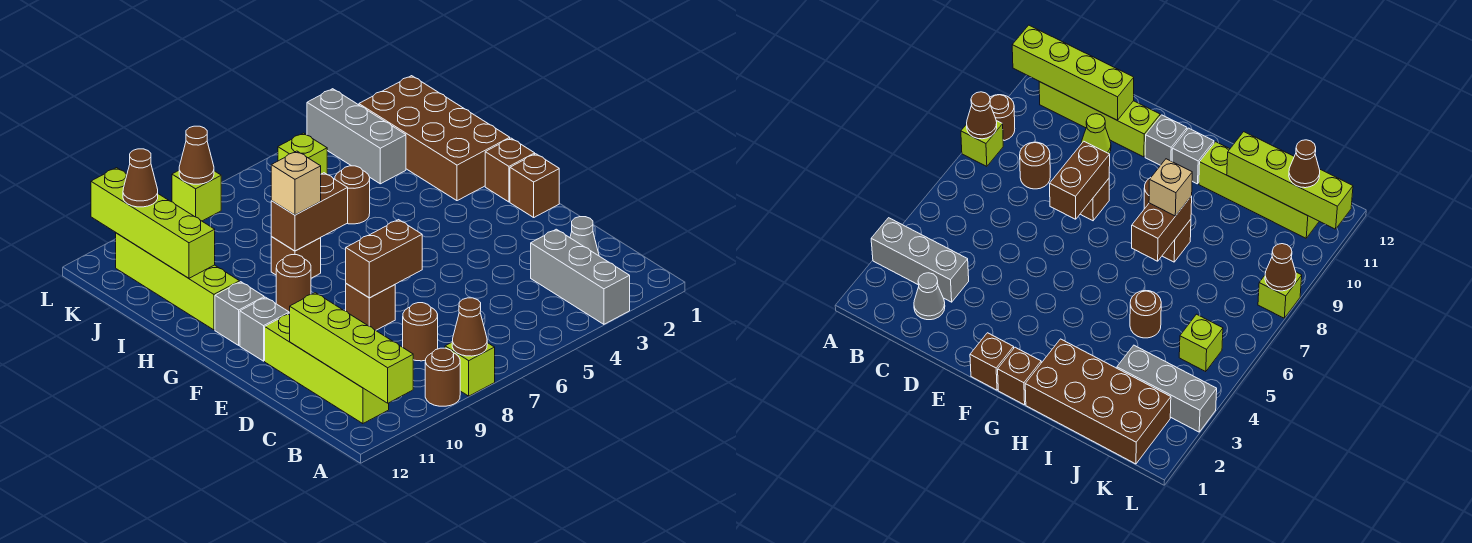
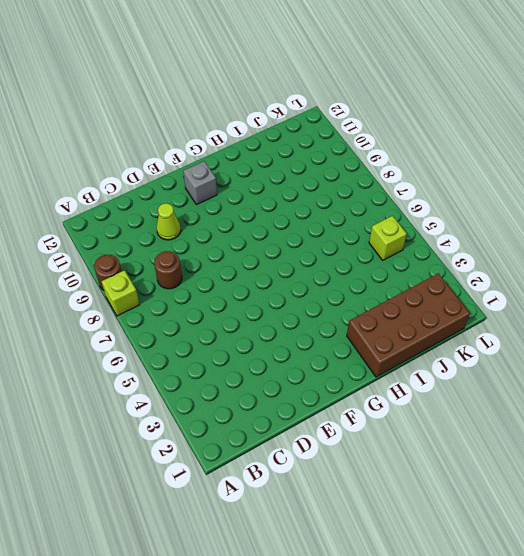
none -> grey brick A3:C3 level 1
none -> lime brick B11:E11 level 1
none -> grey cone C2 level 1

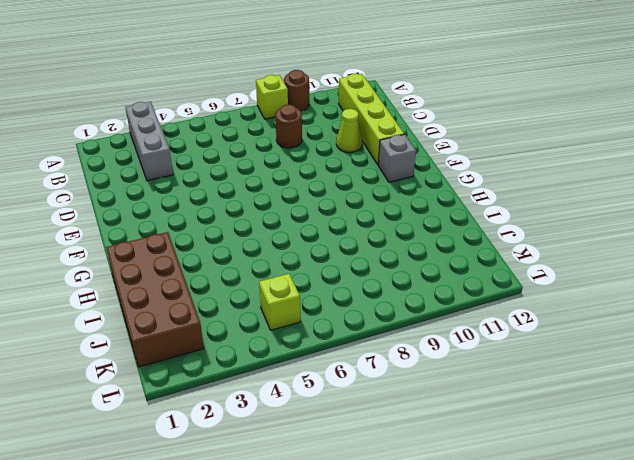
none -> grey cone C2 level 1
none -> brown brick E8 level 1
none -> brown brick F1 level 1

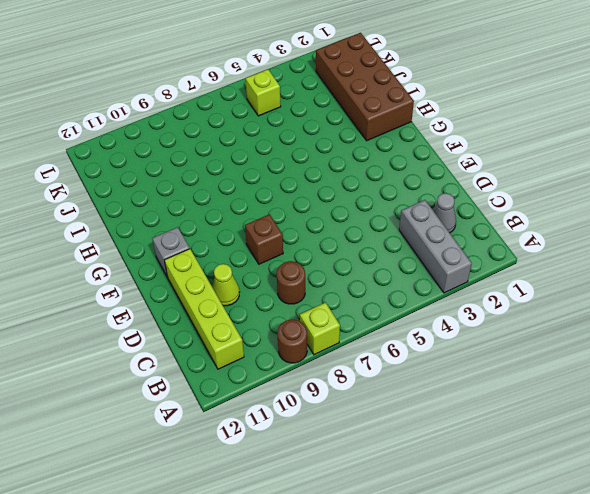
none -> brown brick F1 level 1
none -> brown brick G1 level 1
none -> brown round brick G9 level 1

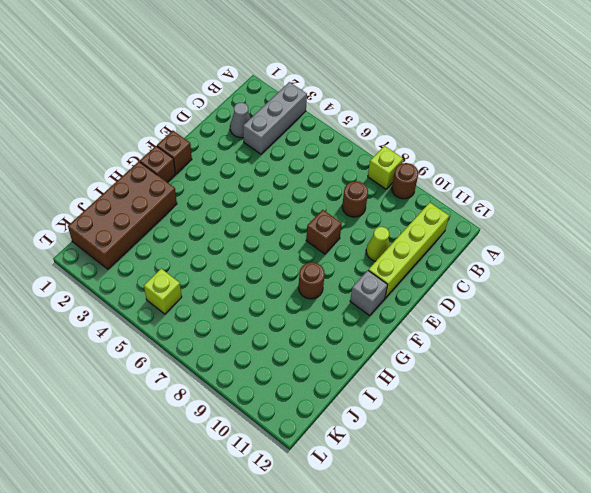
none -> grey brick G11 level 1
none -> brown brick H8 level 1
none -> lime brick H11:K11 level 1

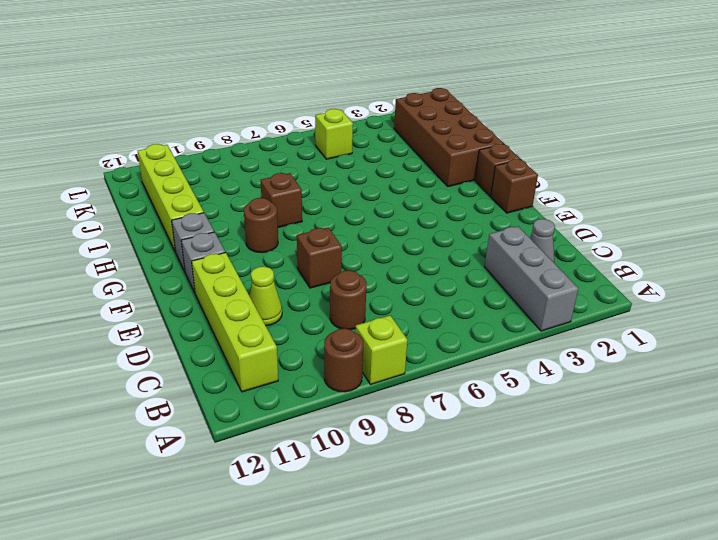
none -> brown round brick I5 level 1
none -> grey brick J3:L3 level 1
none -> lime brick L8 level 1

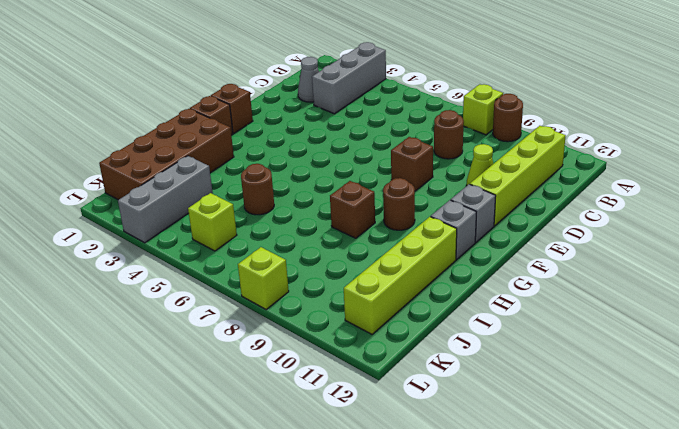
none -> brown cone A8 level 2
none -> lime brick A11:D11 level 2
none -> brown brick E7:E8 level 2

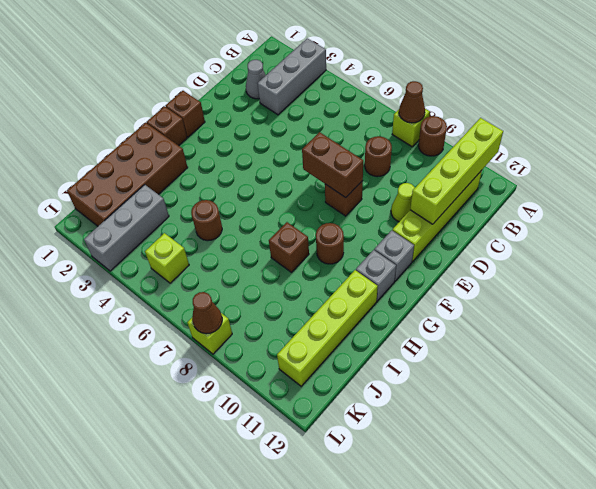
none -> brown brick H7:H8 level 2
none -> lime brick I11:L11 level 2
none -> tan brick H8 level 3

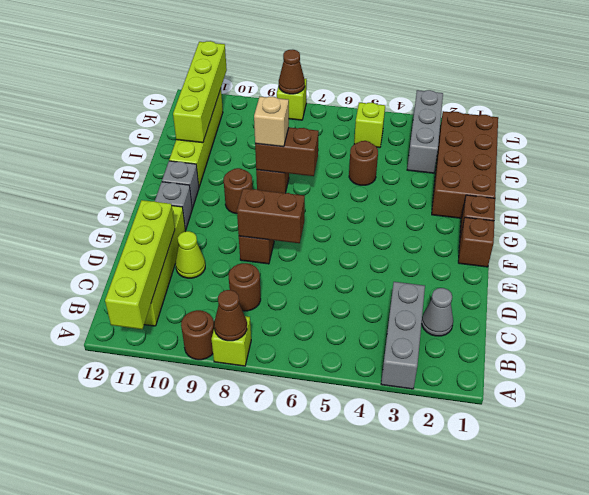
none -> brown cone K11 level 3

